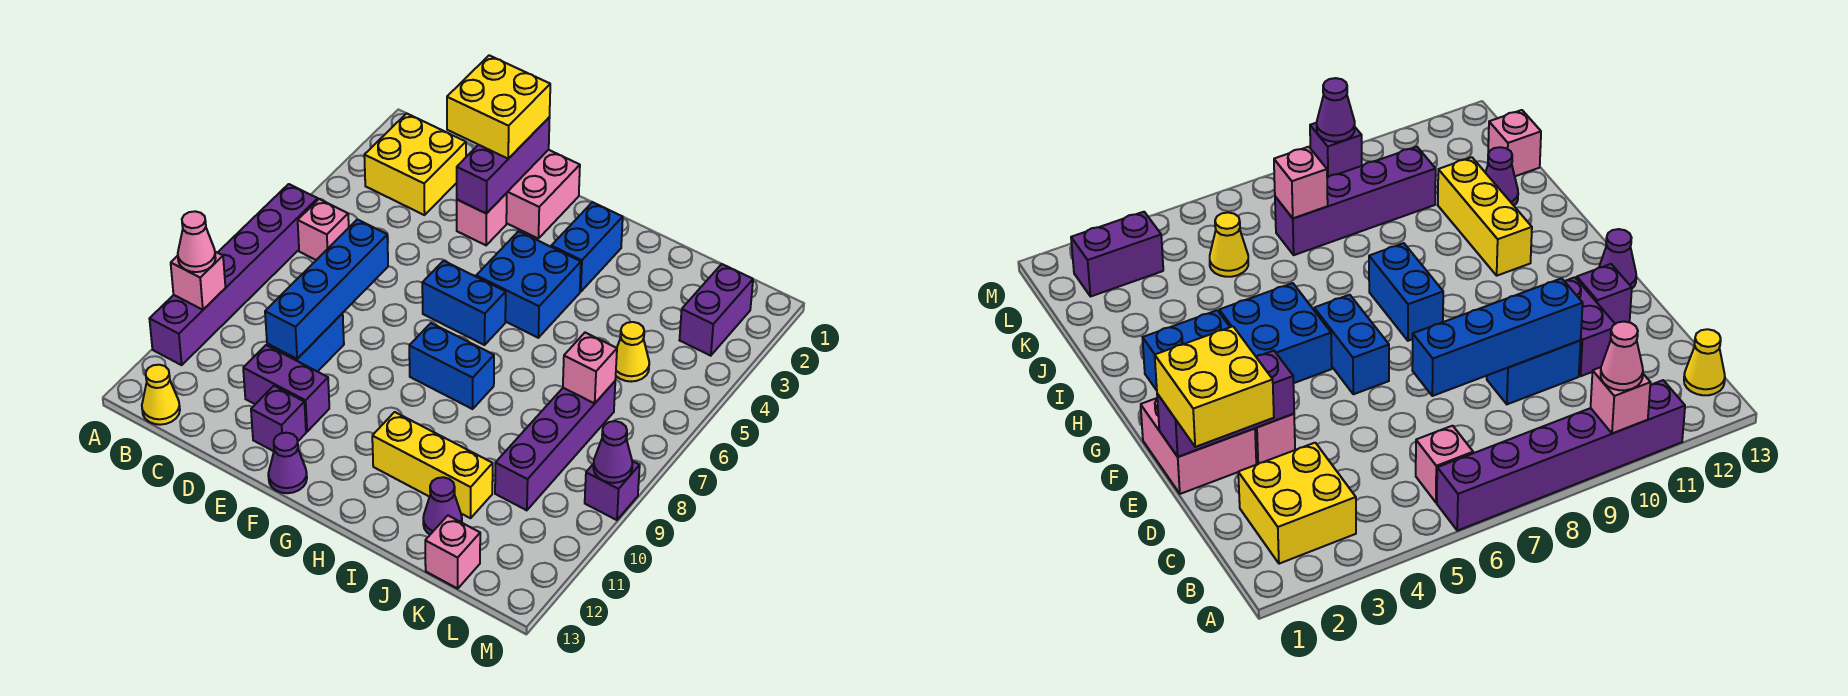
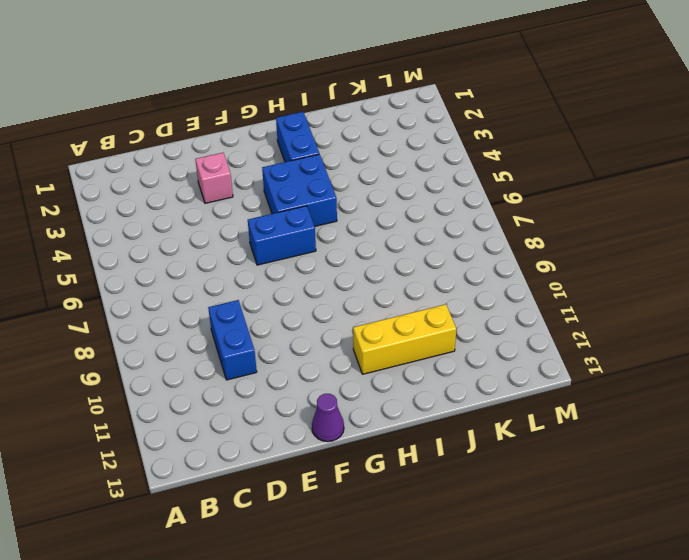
none -> purple brick A6:A11 level 1
none -> yellow brick B2:C3 level 1
none -> pink brick B6 level 1

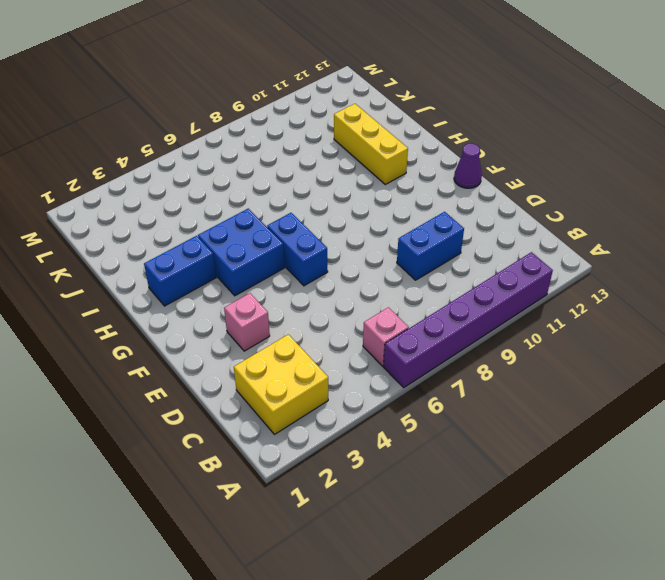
none -> yellow cone B13 level 1
none -> purple brick D11:E11 level 1
none -> pink brick E1:F2 level 1

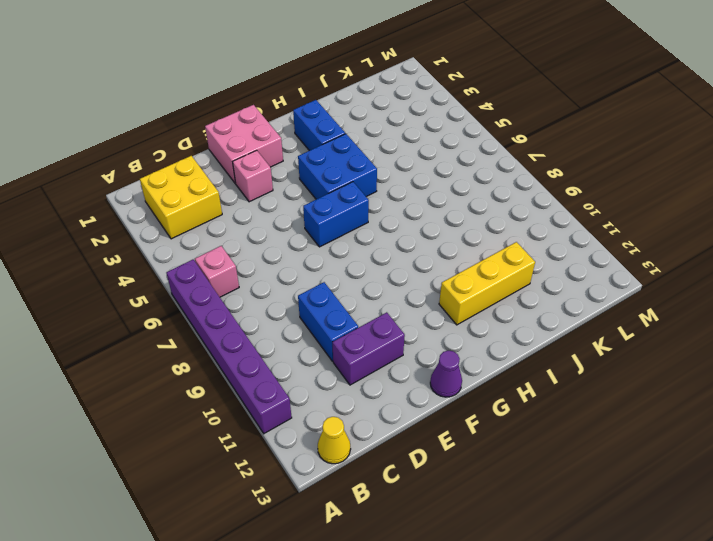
none -> purple brick E12 level 1
none -> blue brick G8:H8 level 1
none -> purple cone J12 level 1

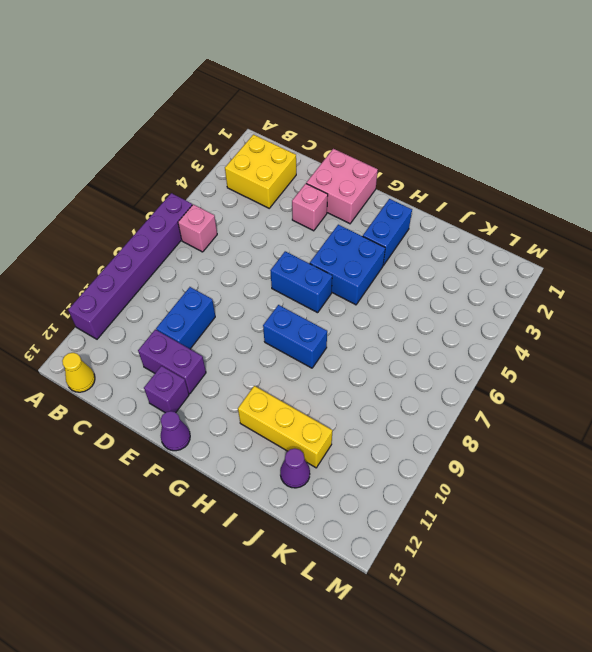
none -> yellow cone K5 level 1
none -> purple brick K7:K10 level 1
none -> pink brick K13 level 1

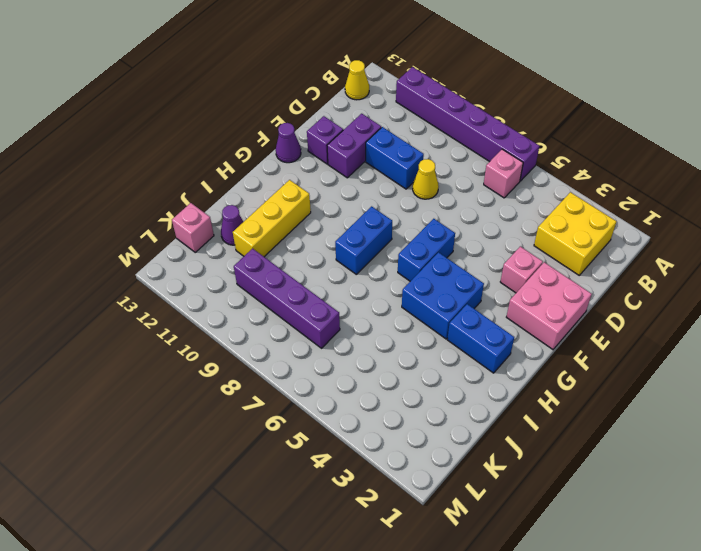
yellow cone D8 level 1 -> yellow cone K5 level 1
none -> purple brick L2:L3 level 1
none -> purple brick M9 level 1
none -> pink brick A10 level 2

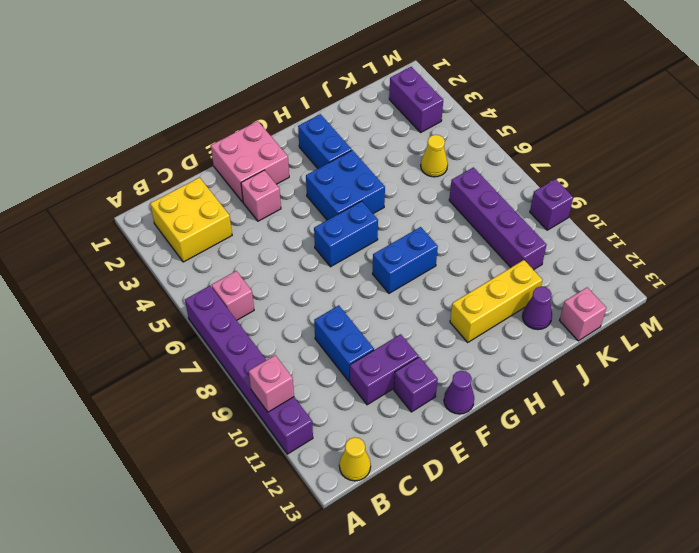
none -> blue brick D7:D10 level 2
none -> purple brick E1:E3 level 2
none -> pink brick K7 level 2

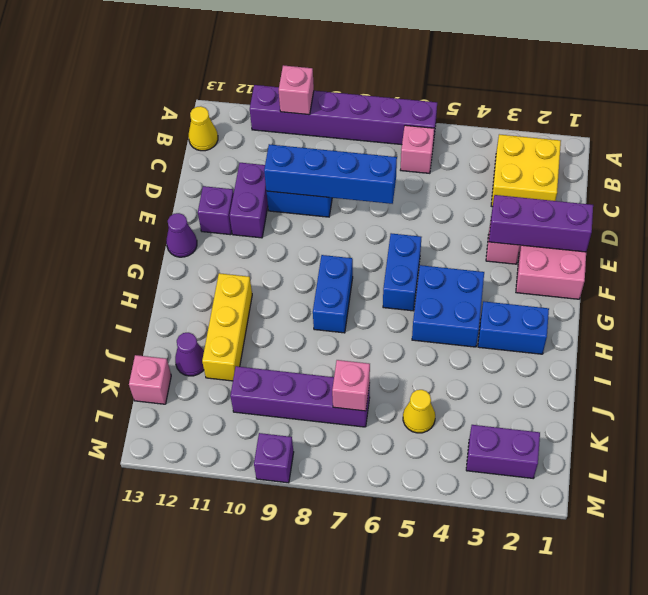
none -> purple cone M9 level 2
none -> pink cone A10 level 3
none -> yellow brick D1:E2 level 3

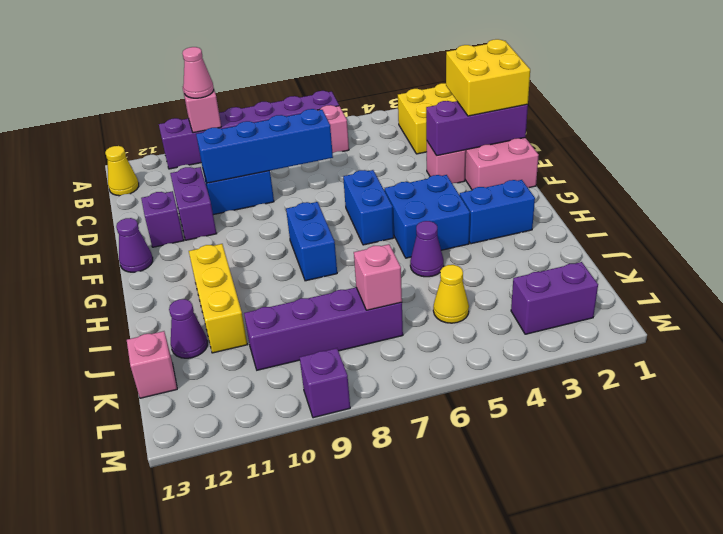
purple cone I5 level 1 -> purple cone M9 level 2

